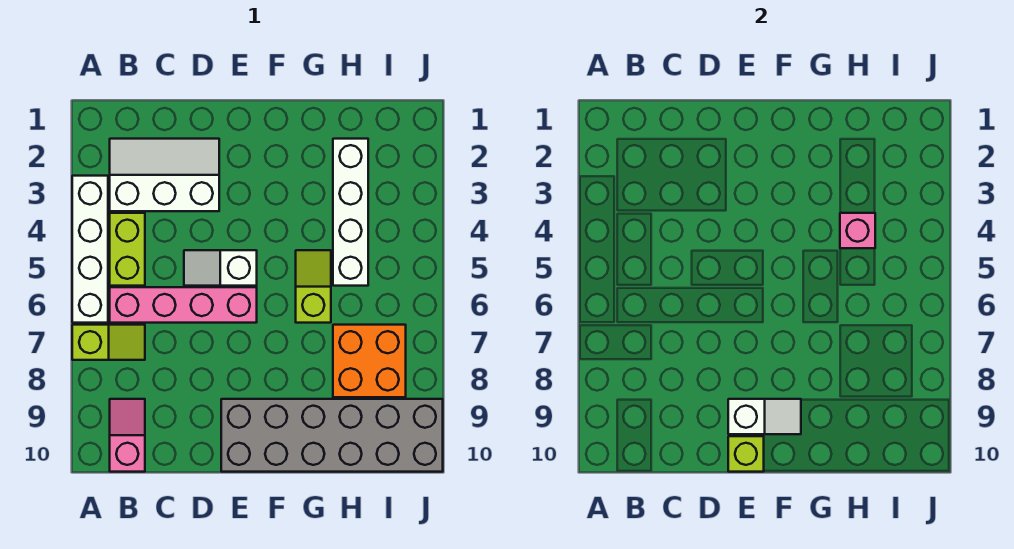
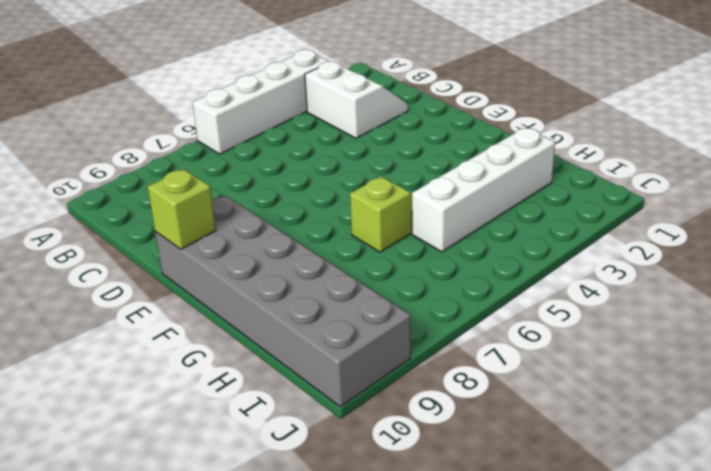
white slope B2:C3 level 1 top 3 -> white slope B2:D3 level 1 top 3
none -> lime slope A7:B7 level 1 top A
none -> lime brick B4:B5 level 1
none -> pink brick B6:E6 level 1

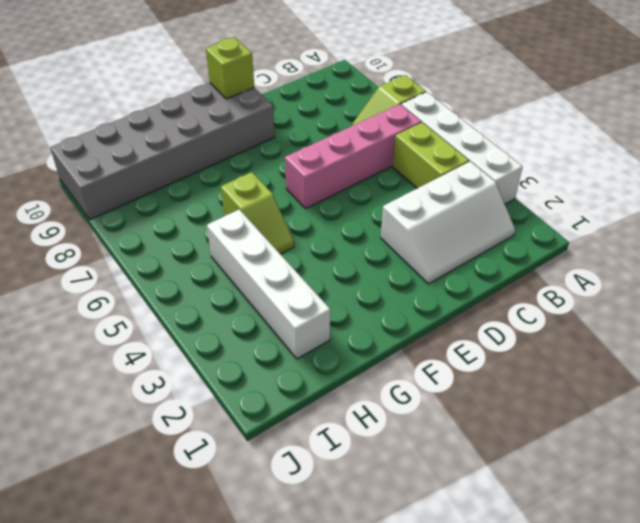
none -> pink slope B9:B10 level 1 top 10
none -> white slope D5:E5 level 1 top E
none -> orange brick H7:I8 level 1

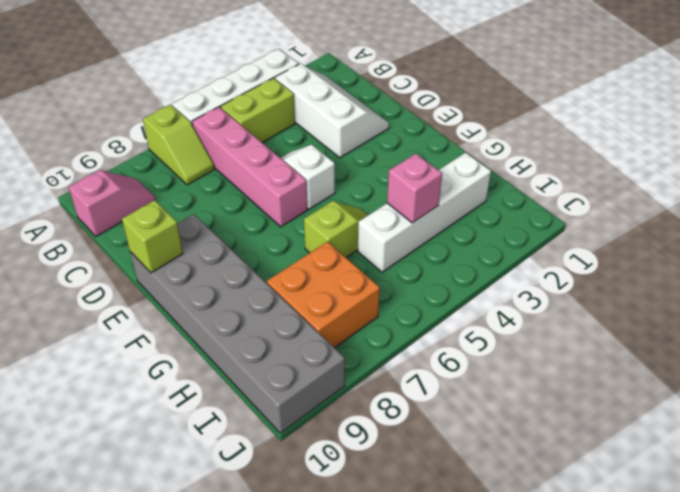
none -> white slope E9:F9 level 2 top E

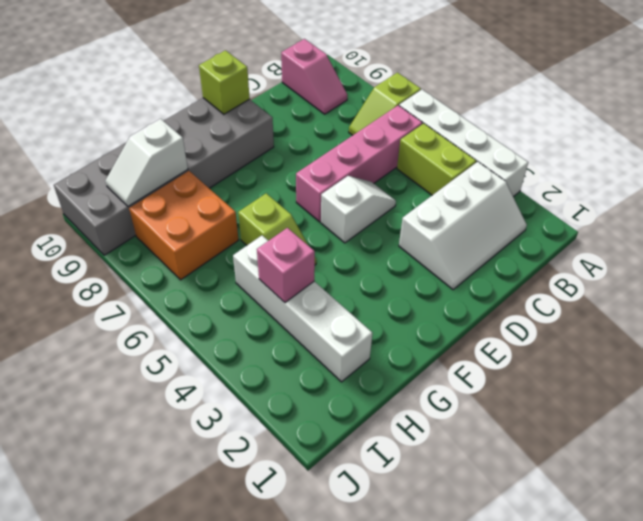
white slope H9:I9 level 2 top H -> white slope E9:F9 level 2 top E

